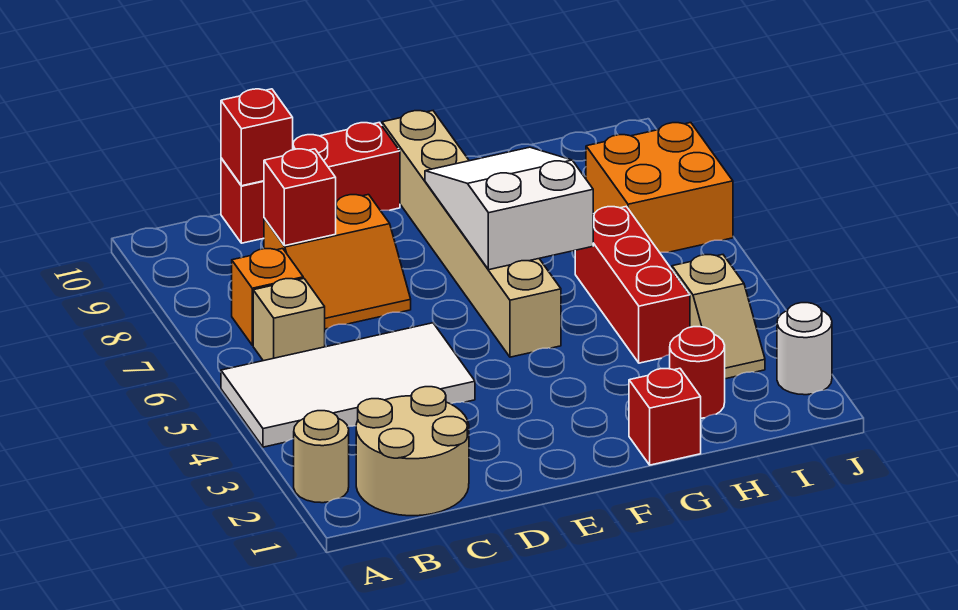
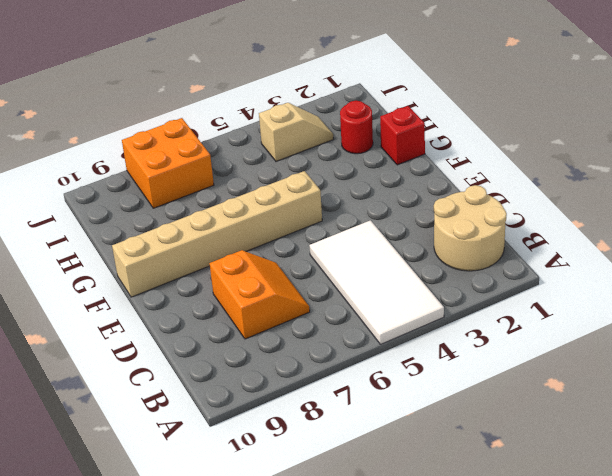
none -> tan round brick A2 level 1
none -> tan brick B6 level 1
none -> orange brick B7 level 1

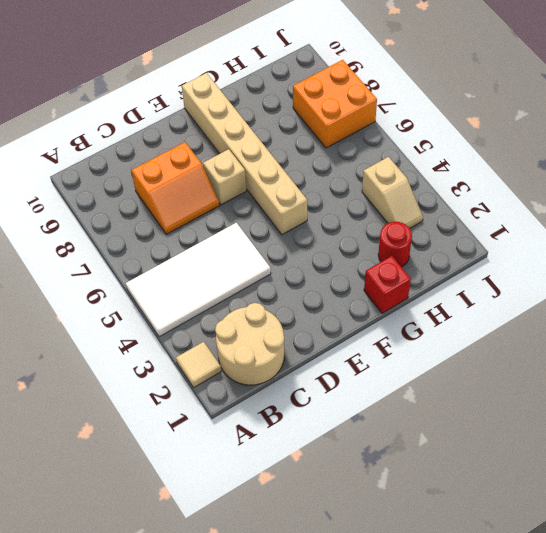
tan tile A2 level 1 -> tan round brick A2 level 1
tan brick E7 level 1 -> tan brick B6 level 1
none -> orange brick B7 level 1
none -> red brick C10:E10 level 1
none -> red brick H4:H6 level 1

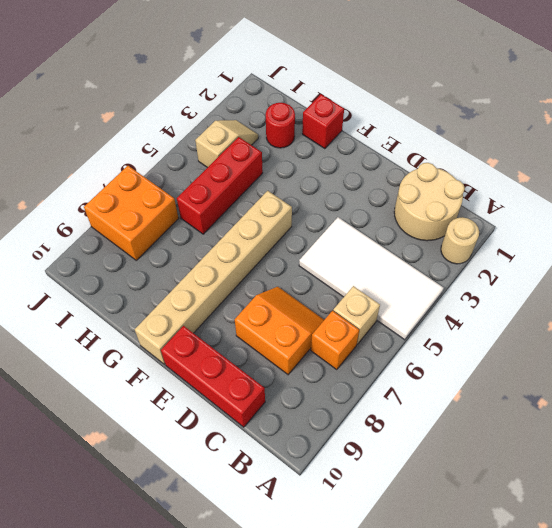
none -> white round brick J2 level 1
none -> red brick C8 level 2
none -> red brick C10 level 2

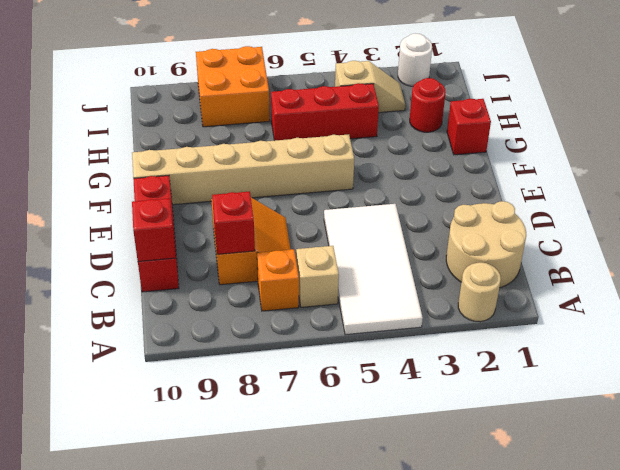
none -> white slope F6:G8 level 2 top 6

